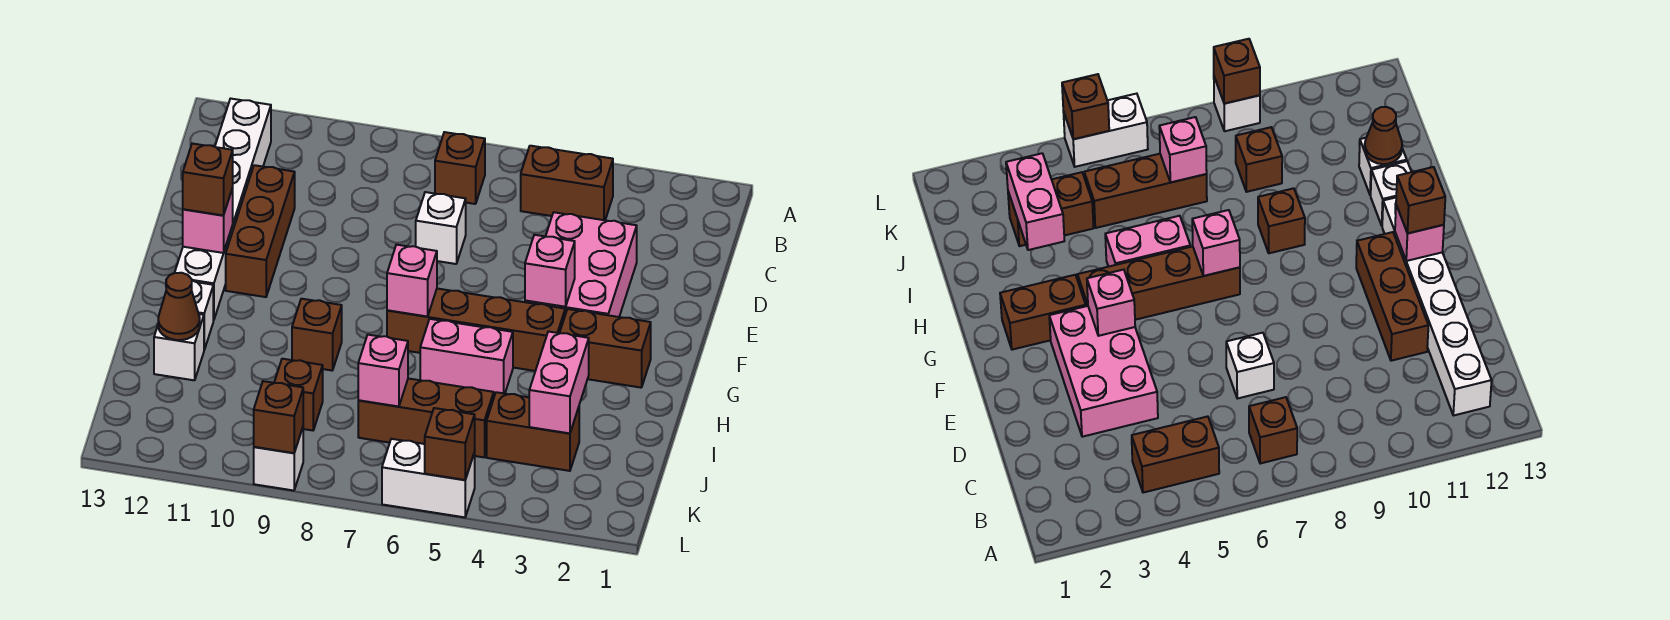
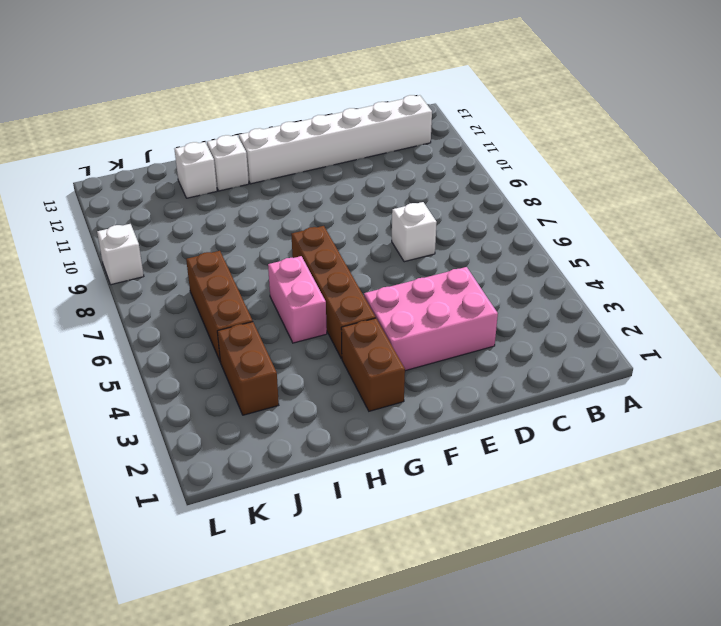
none -> brown brick B4:B5 level 1
none -> brown brick B7 level 1
none -> brown brick D11:F11 level 1

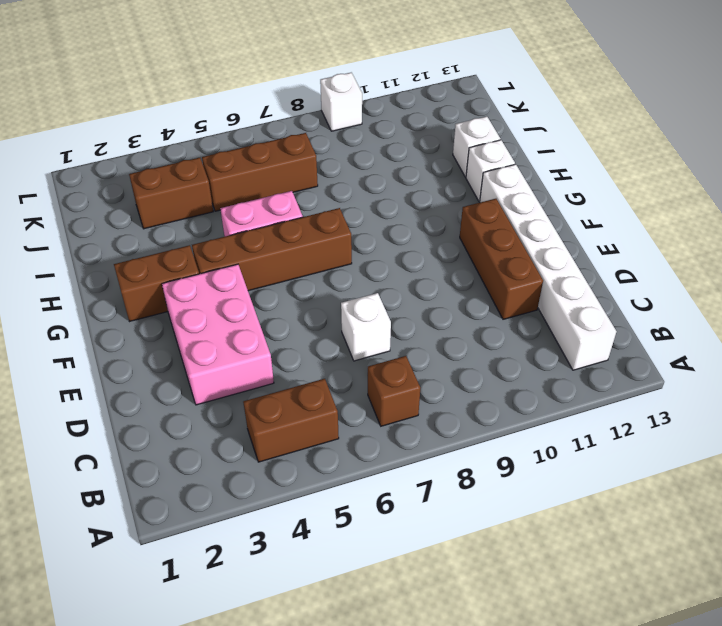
none -> brown brick H9 level 1
none -> brown brick J9 level 1
none -> white brick L5:L6 level 1

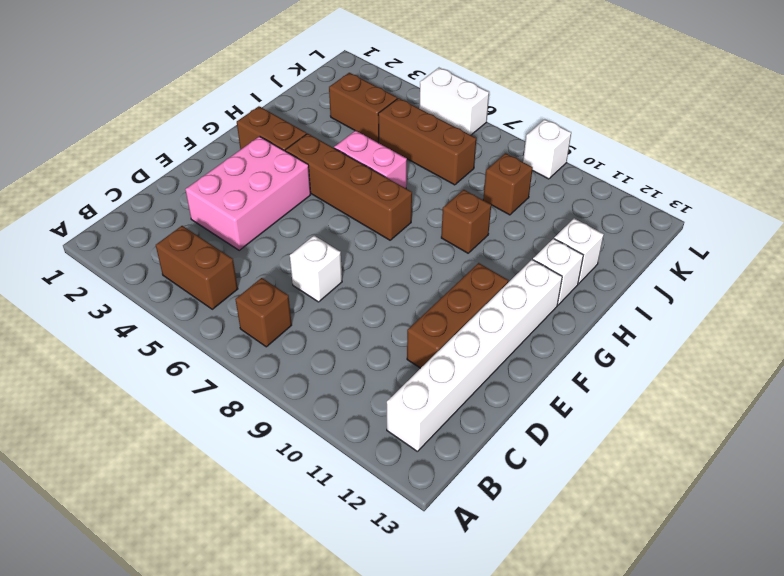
none -> pink brick F4 level 2
none -> pink brick F12 level 2
none -> pink brick G7 level 2

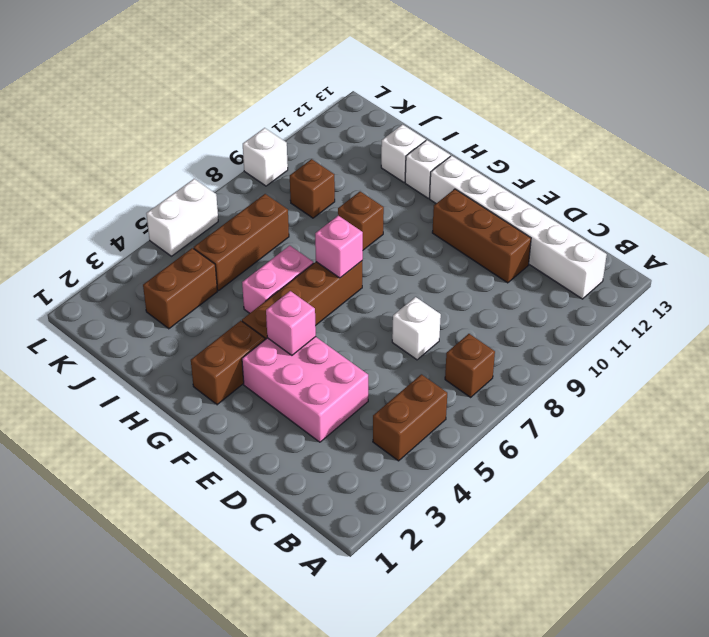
none -> pink brick F12 level 2
none -> pink brick I3:J3 level 2
none -> brown cone I12 level 2

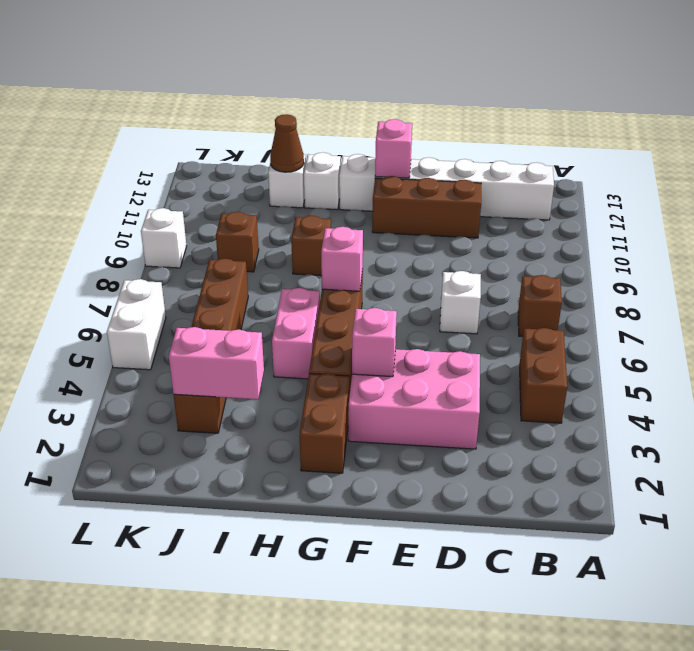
none -> pink brick J7 level 2
none -> brown brick L5 level 2
none -> brown brick L9 level 2

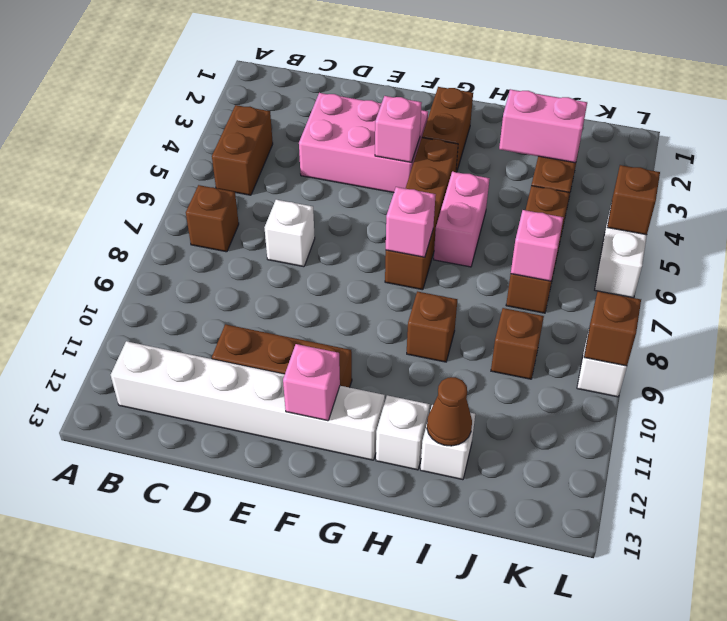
none -> brown brick F12 level 3

